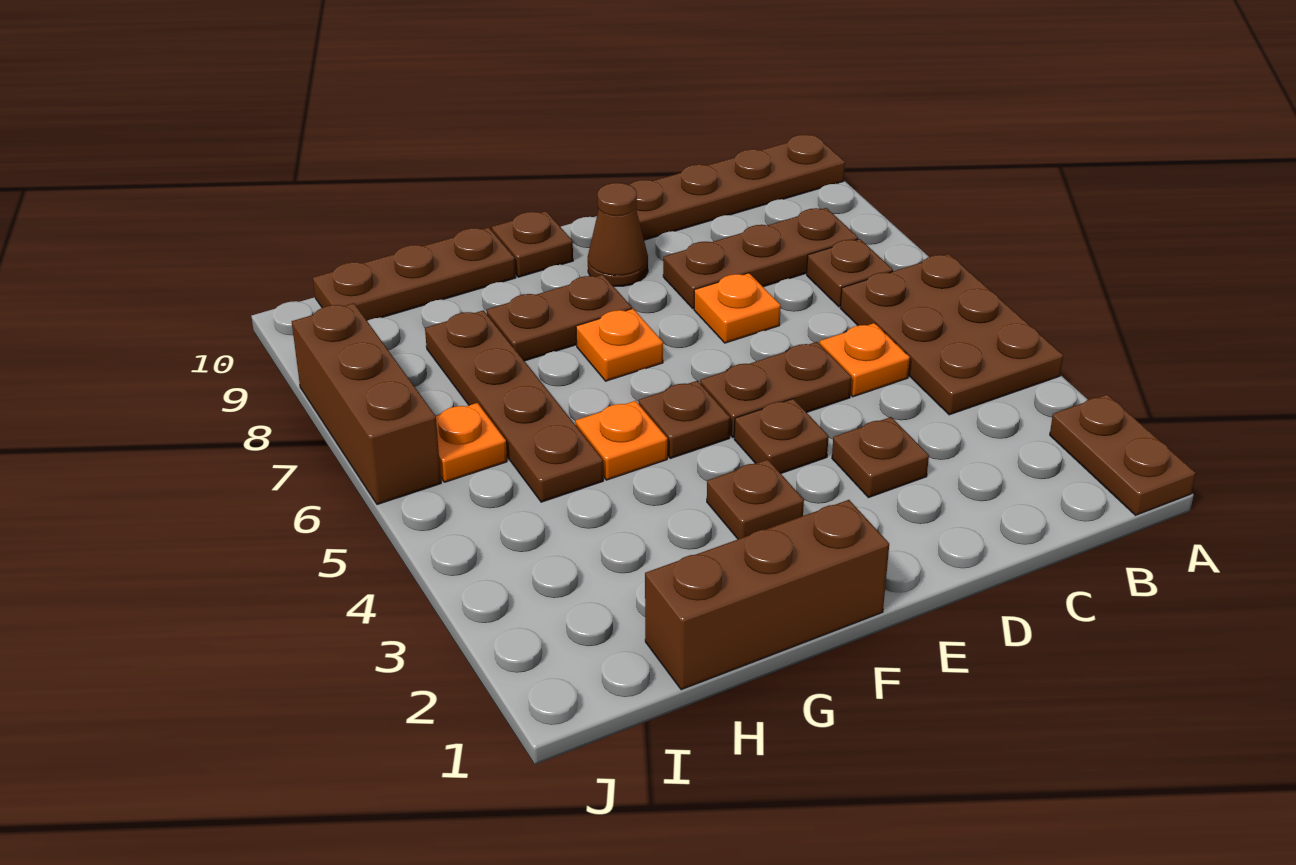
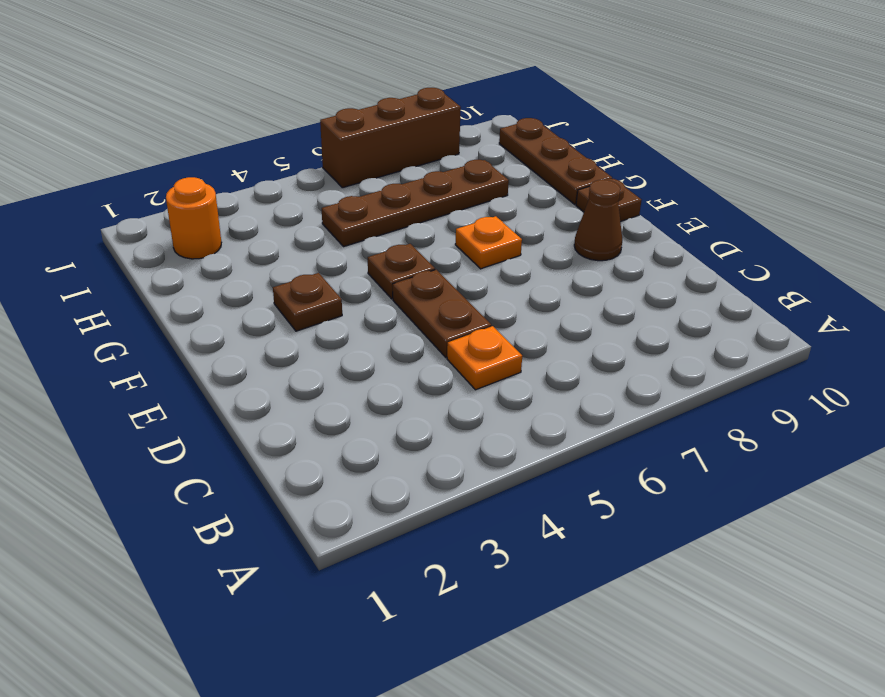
orange round brick I2 level 1 -> none
none -> brown plate A1:A2 level 1
none -> brown plate A4:B6 level 1
none -> brown plate A10:D10 level 1

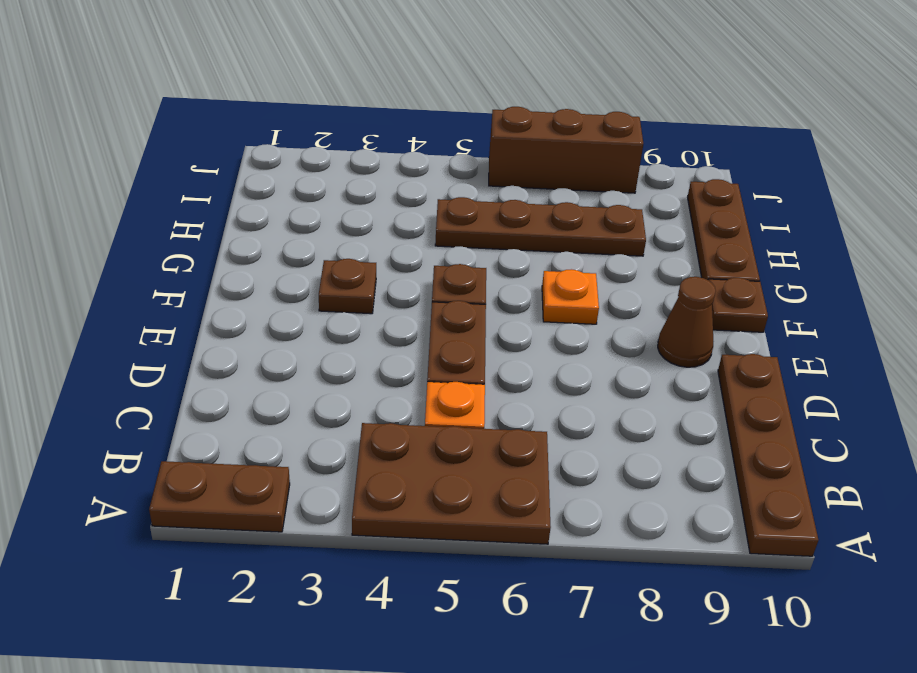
none -> brown plate B7 level 1
none -> brown plate B8:D8 level 1
none -> brown plate D3 level 1

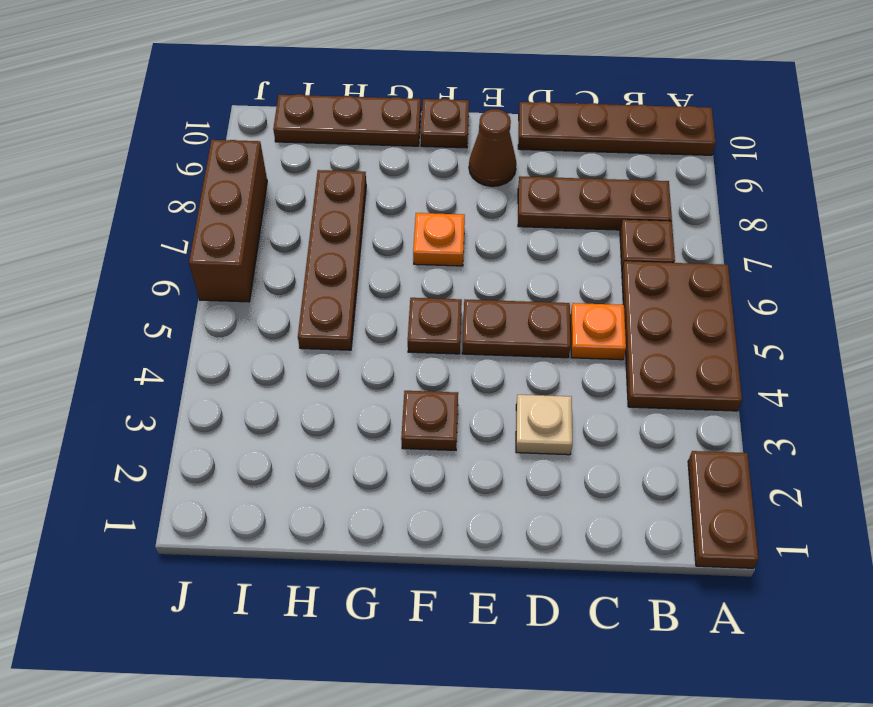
tan plate D3 level 1 -> brown plate D3 level 1
none -> orange plate D7 level 1
none -> brown plate E4 level 1
none -> brown brick F1:H1 level 1

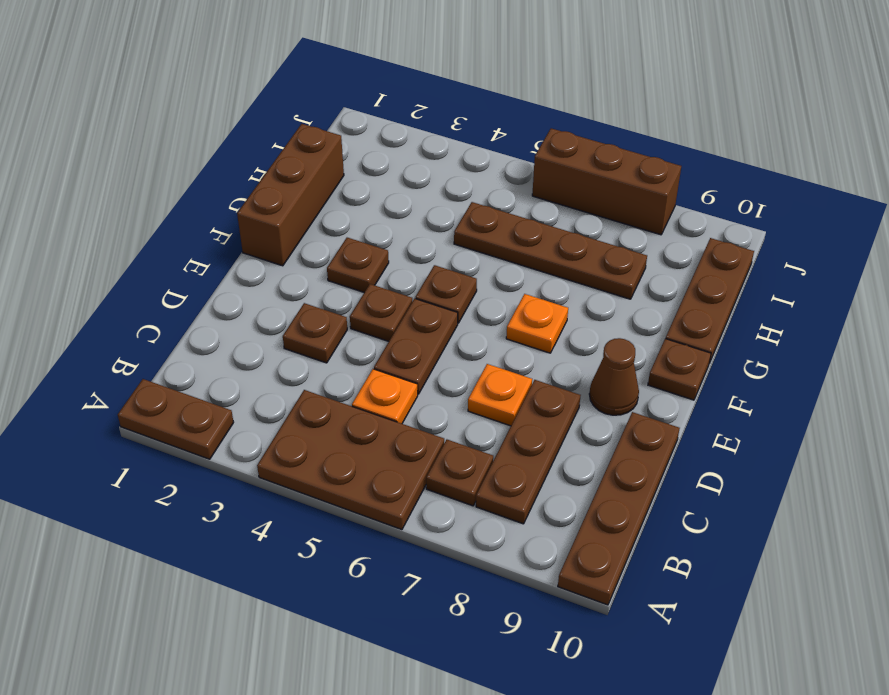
none -> brown plate F8:G8 level 1
none -> orange plate G5 level 1
none -> orange plate I6 level 1

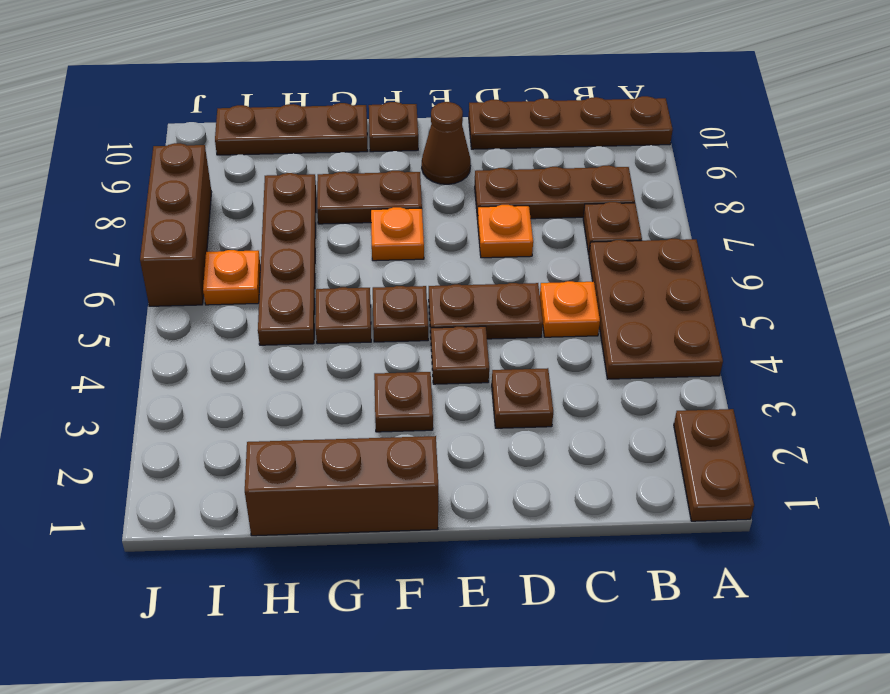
brown plate G5 level 1 -> orange plate G5 level 1

